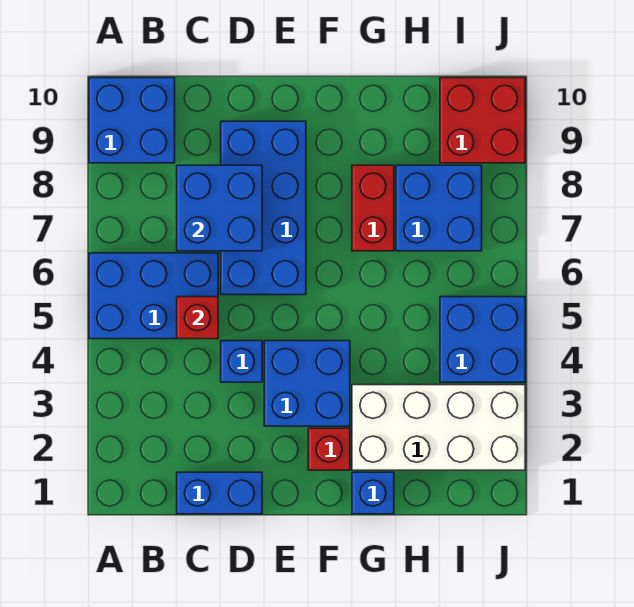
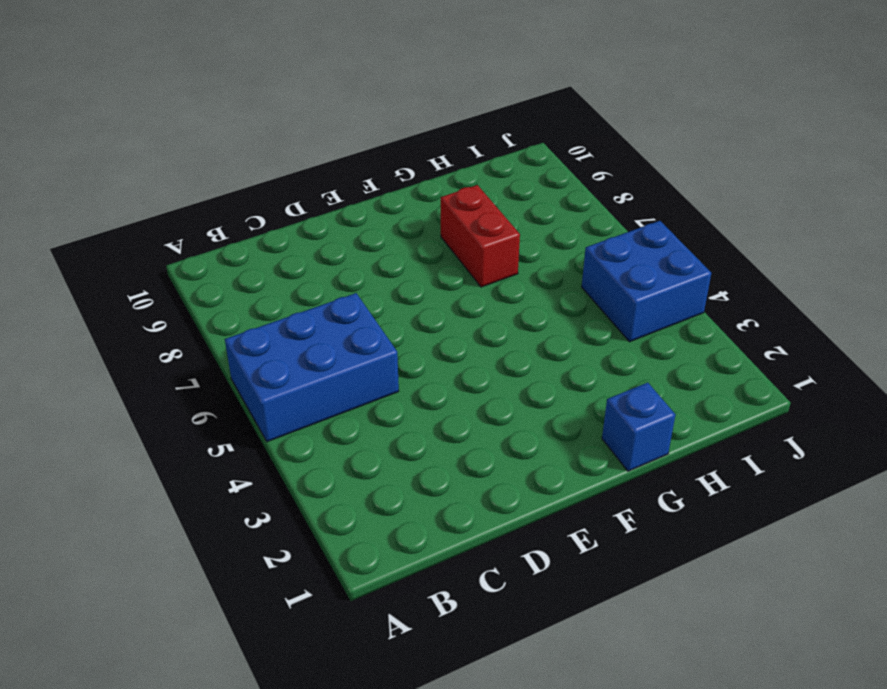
none -> blue brick A9:B10 level 1
none -> blue brick C1:D1 level 1
none -> blue brick D4 level 1

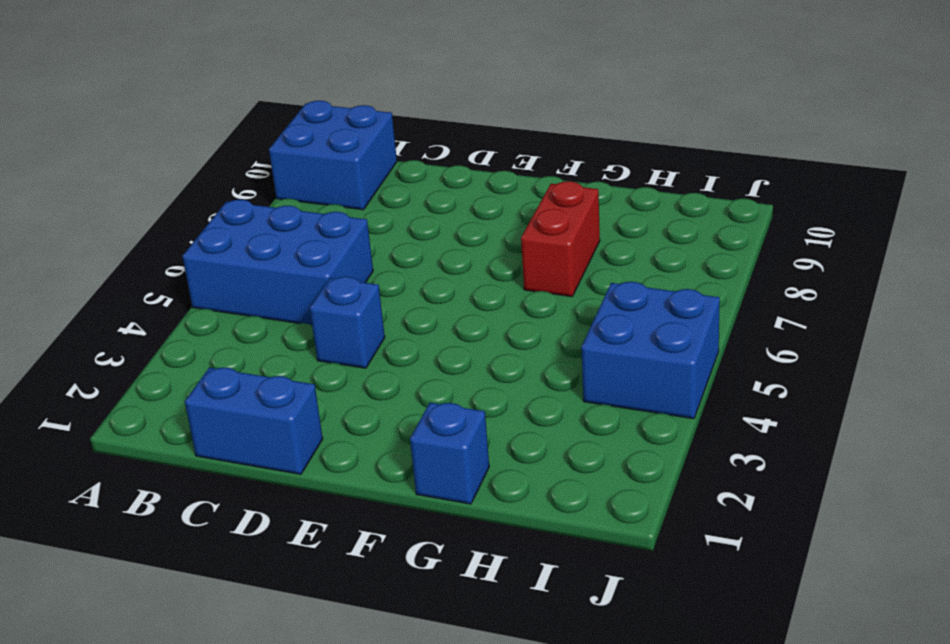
none -> blue brick D6:E9 level 1
none -> blue brick E3:F4 level 1
none -> red brick F2 level 1

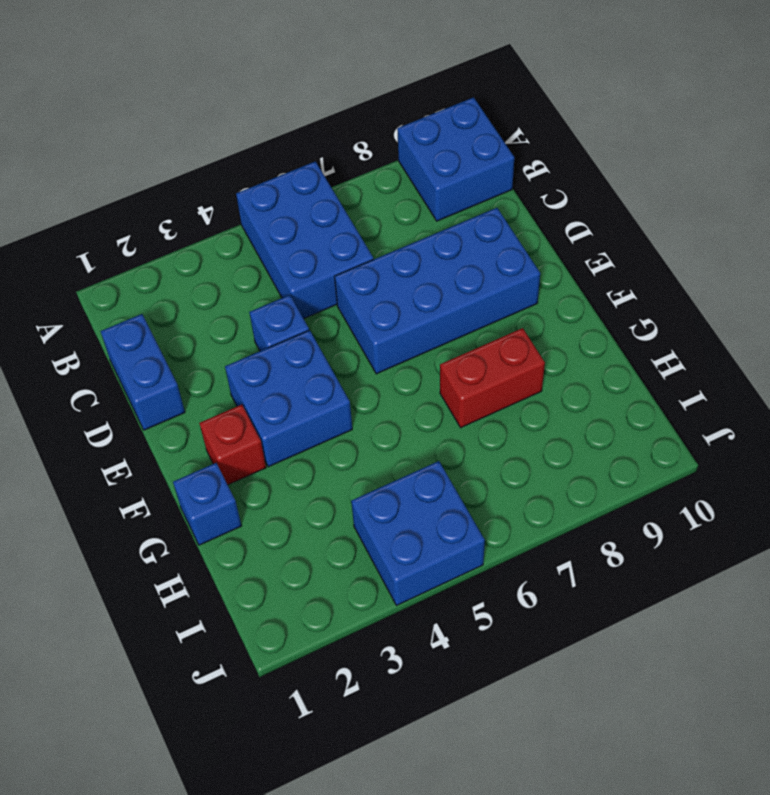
none -> white brick G2:J3 level 1
none -> blue brick H7:I8 level 1
none -> red brick I9:J10 level 1

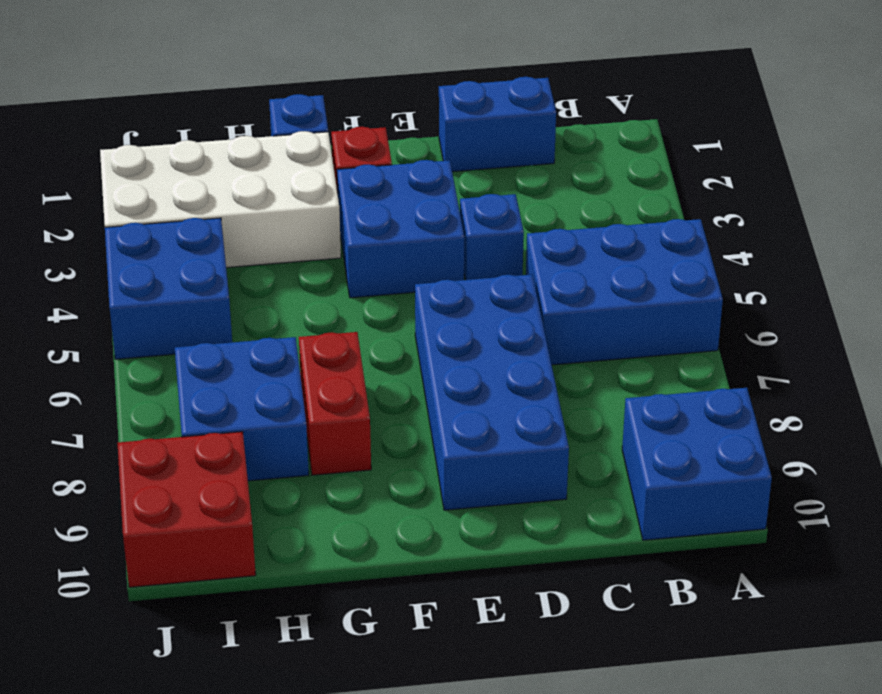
none -> red brick C5 level 2
none -> blue brick C7:D8 level 2

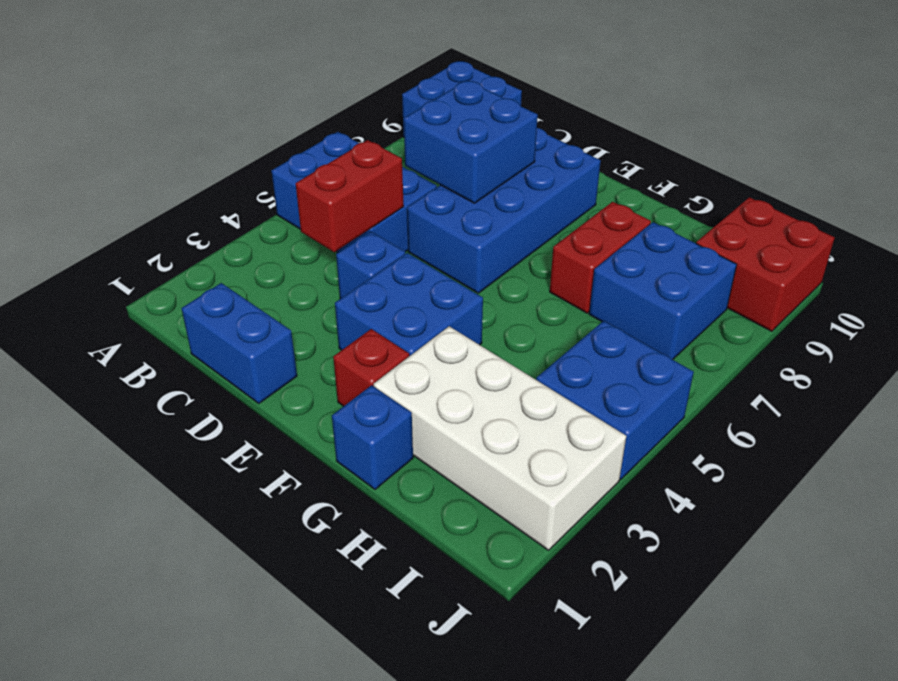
red brick C4:C5 level 2 -> red brick C5 level 2

